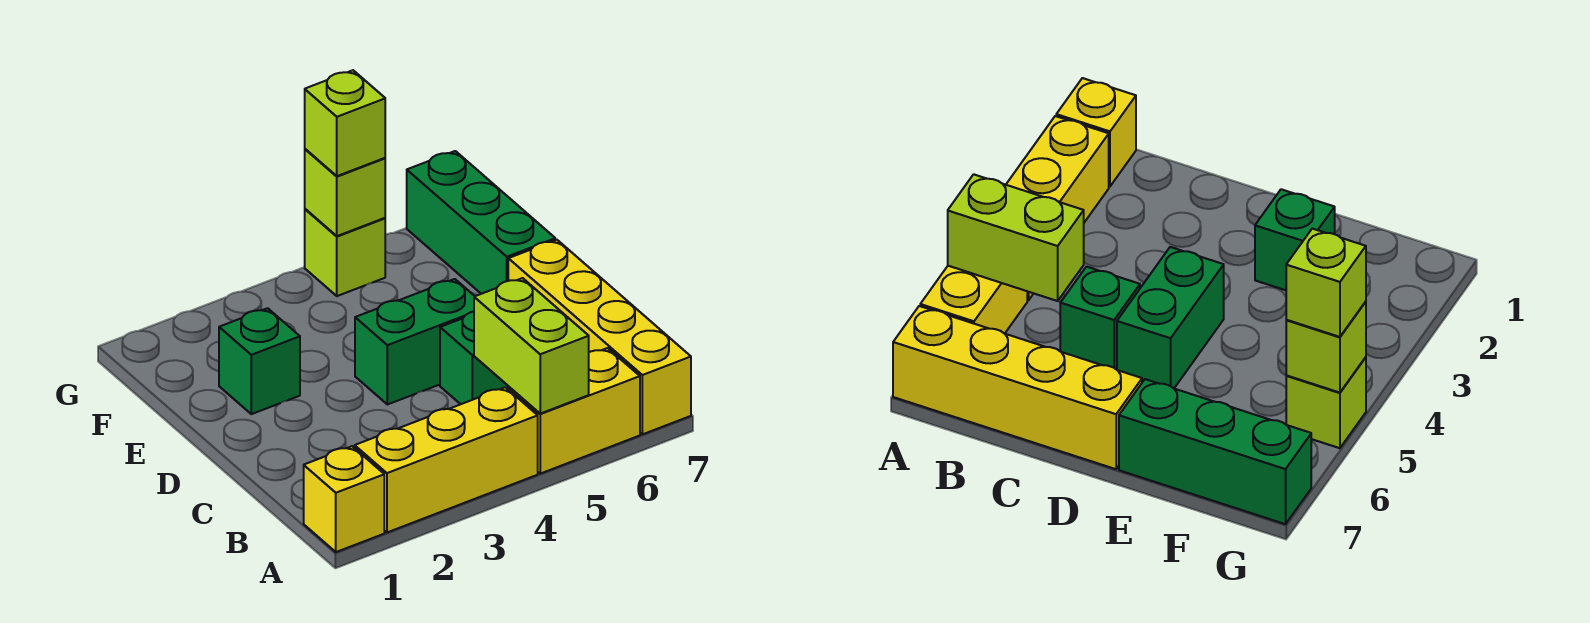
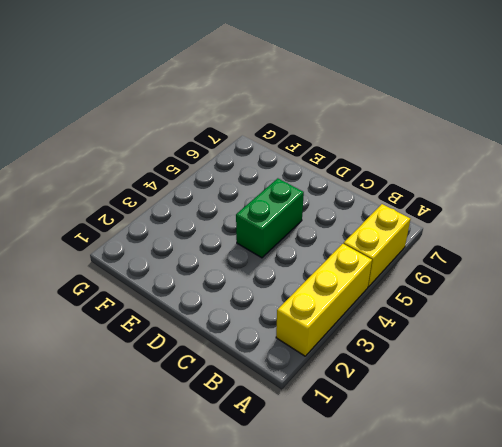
none -> yellow brick A1 level 1
none -> yellow brick A7:D7 level 1
none -> green brick C5 level 1

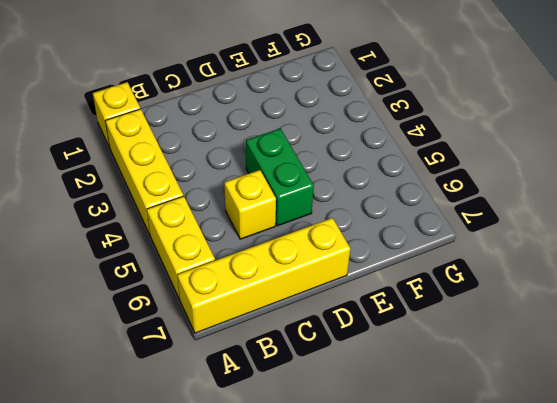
yellow brick C5 level 1 -> green brick C5 level 1
none -> green brick E2 level 1
none -> green brick E7:G7 level 1
none -> lime brick G5 level 1

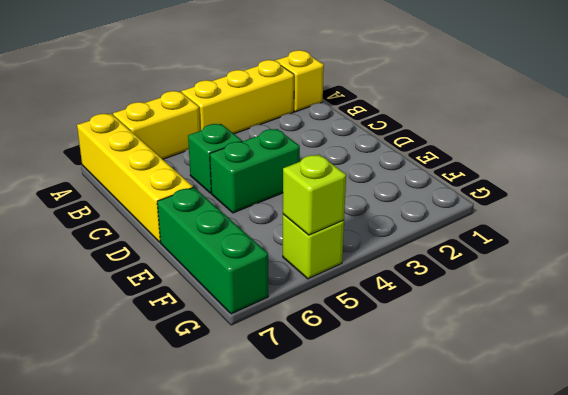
none -> green brick E2 level 1
none -> lime brick A5:B5 level 2
none -> lime brick G5 level 3

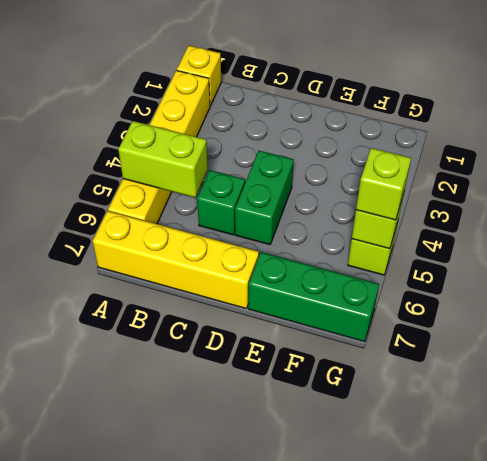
none -> green brick E2 level 1

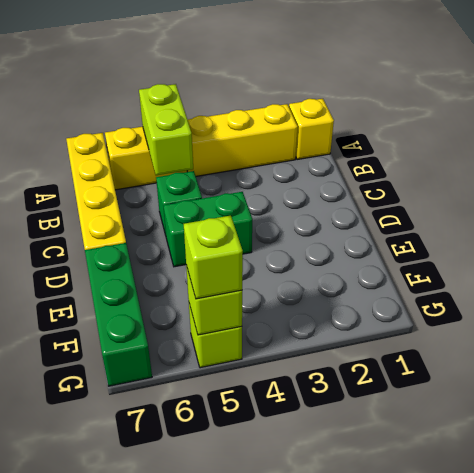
none -> green brick E2 level 1

